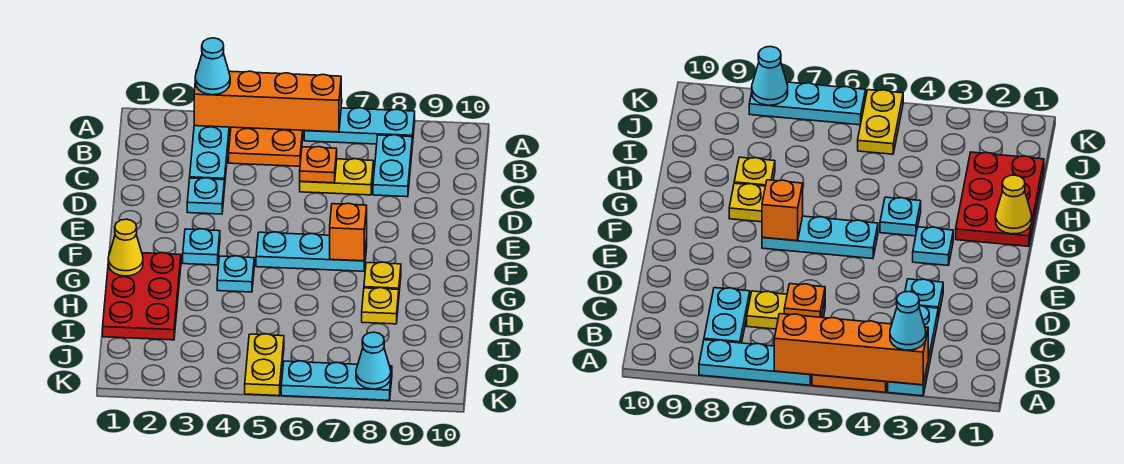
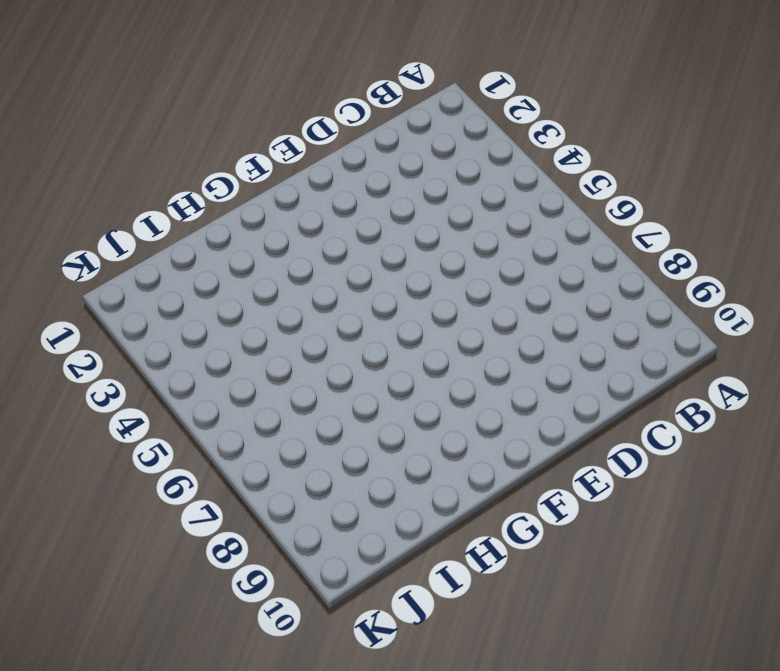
none -> cyan plate A3:C3 level 1
none -> orange plate A4:B5 level 1
none -> cyan plate A6:A8 level 1

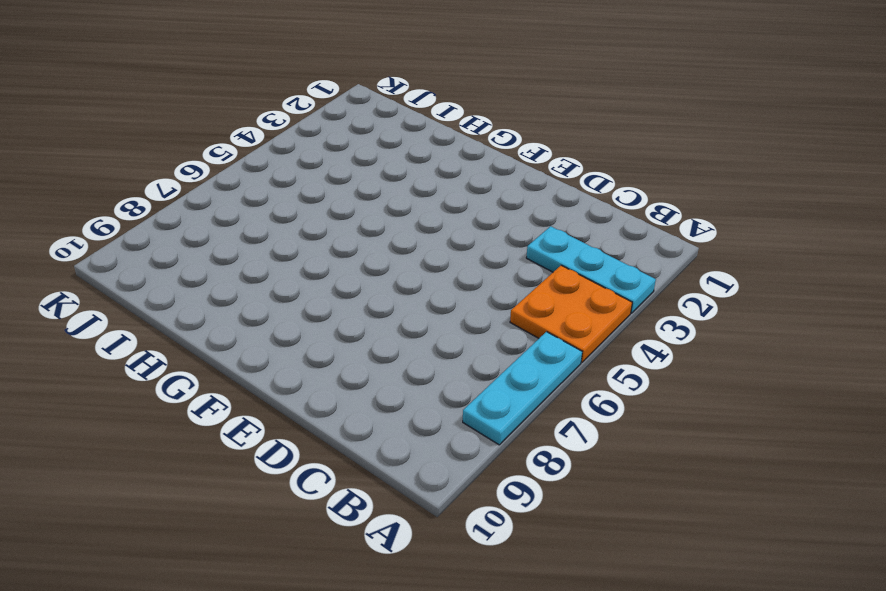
none -> cyan plate B8:C8 level 1
none -> yellow plate C6:C7 level 1
none -> cyan plate D3 level 1

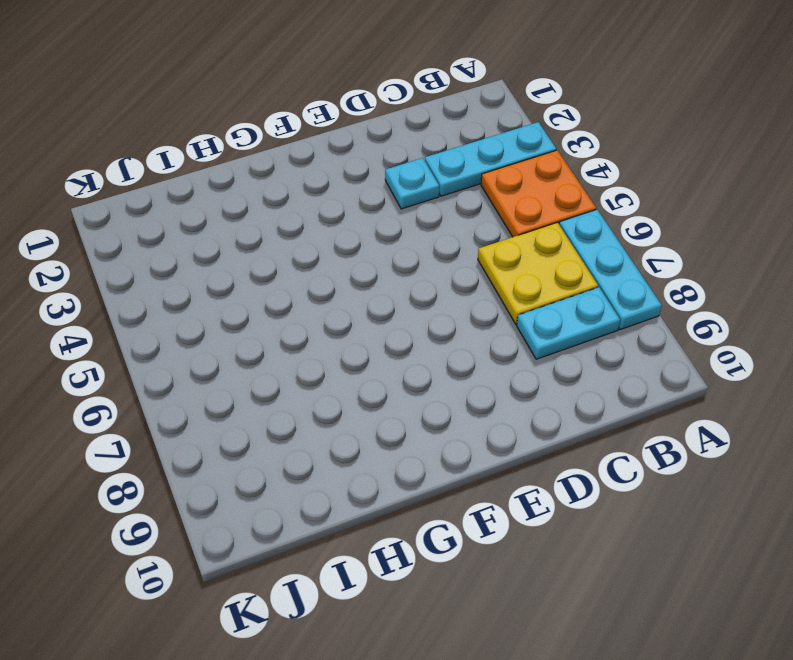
yellow plate B6:C7 level 1 -> yellow plate C6:C7 level 1
none -> cyan plate F3 level 1
none -> cyan plate F5:F7 level 1
none -> red plate G1:I2 level 1

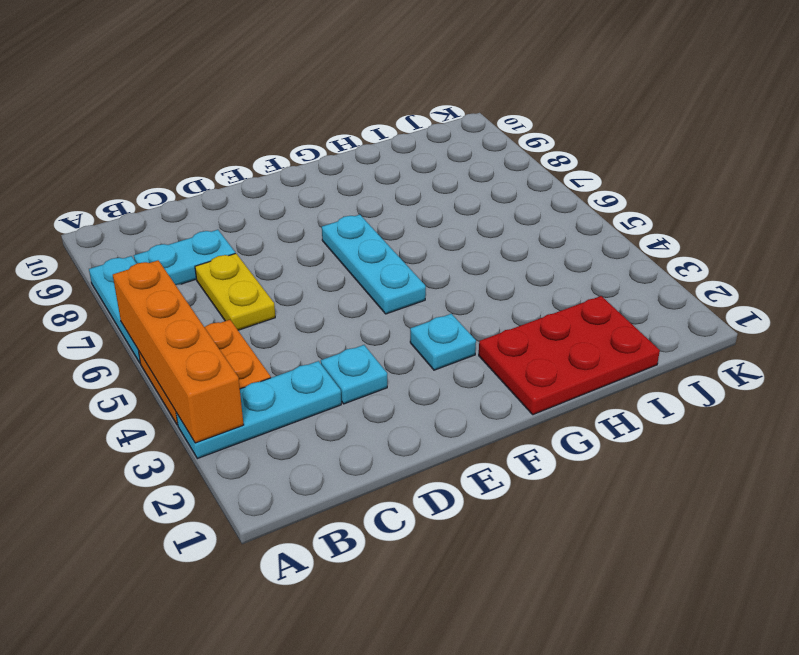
none -> cyan plate G4 level 1
none -> yellow plate G8 level 1
none -> yellow plate H8 level 1

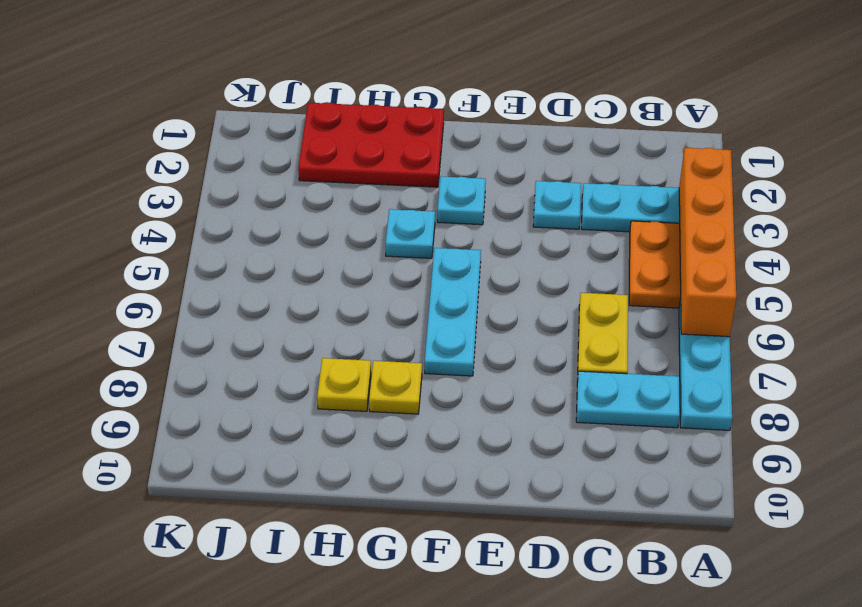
none -> yellow plate J5:K5 level 1
none -> cyan plate K6:K8 level 1
none -> orange plate C6 level 2

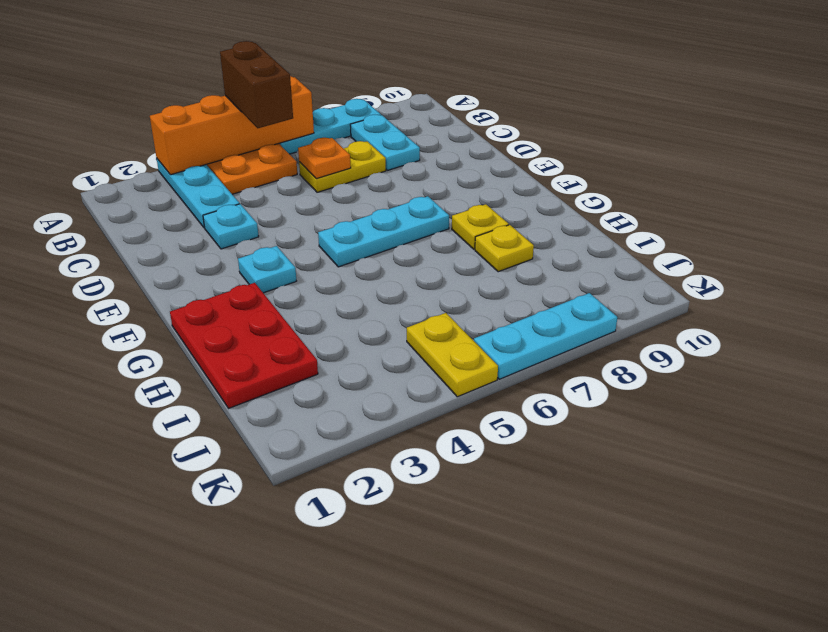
brown brick A5:B5 level 3 -> none
none -> cyan plate G4 level 1
none -> orange brick F7 level 2
none -> yellow cone G1 level 2

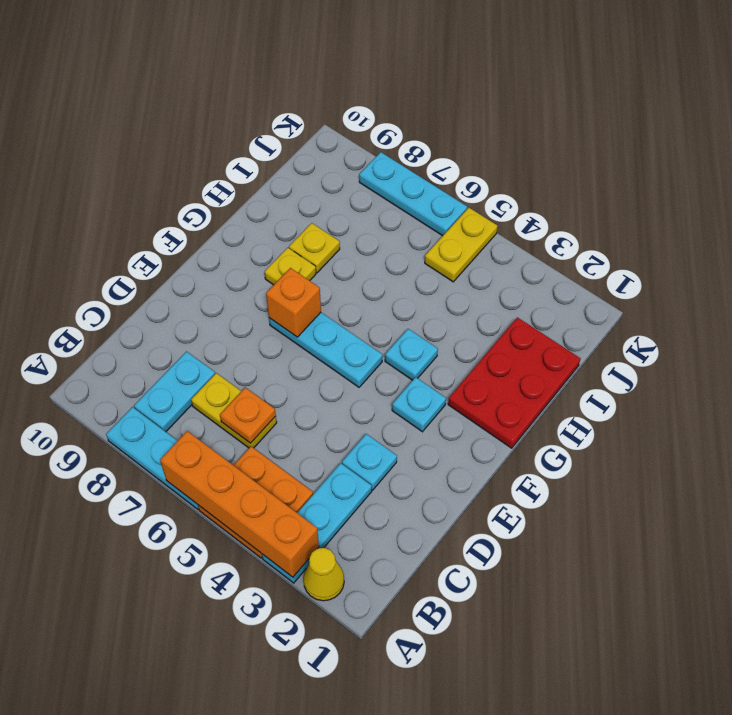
yellow cone A2 level 1 -> yellow cone G1 level 2
none -> cyan cone K8 level 2
none -> cyan cone A3 level 3

